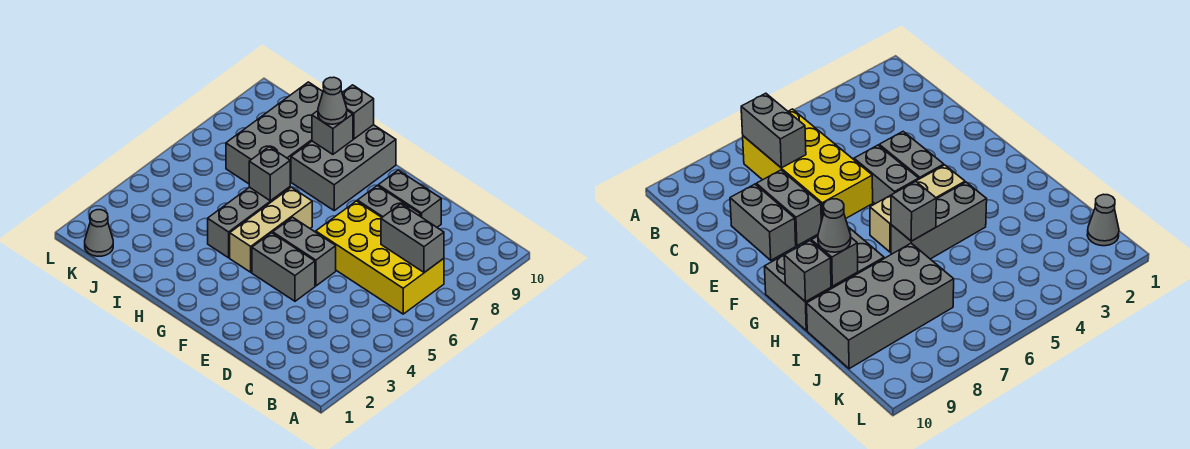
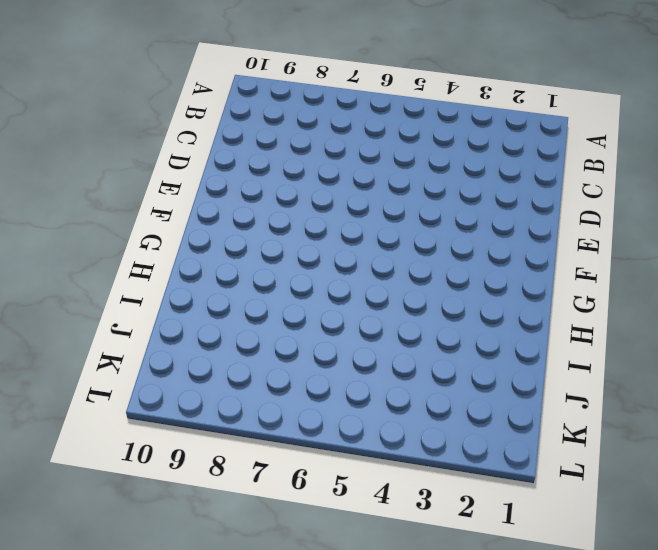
none -> yellow brick B6:E7 level 1
none -> grey brick D8:E8 level 1
none -> grey brick D9:E9 level 1

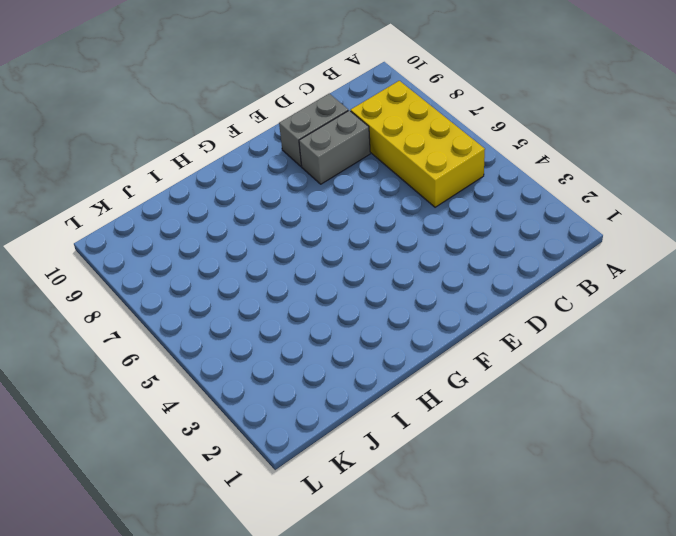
yellow brick B5:C8 level 1 -> yellow brick B6:E7 level 1
none -> grey brick E4:F4 level 1
none -> grey brick E5:F5 level 1
none -> tan brick G4:G6 level 1

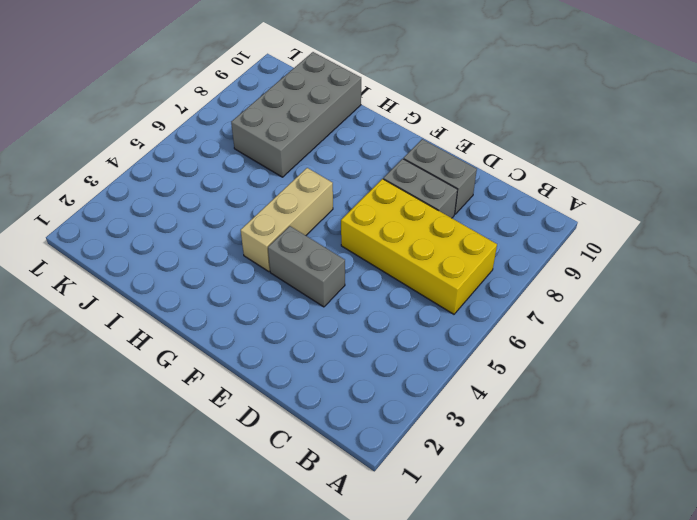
none -> grey brick E5:F5 level 1
none -> grey brick G8:H10 level 1
none -> grey brick H4:H6 level 1

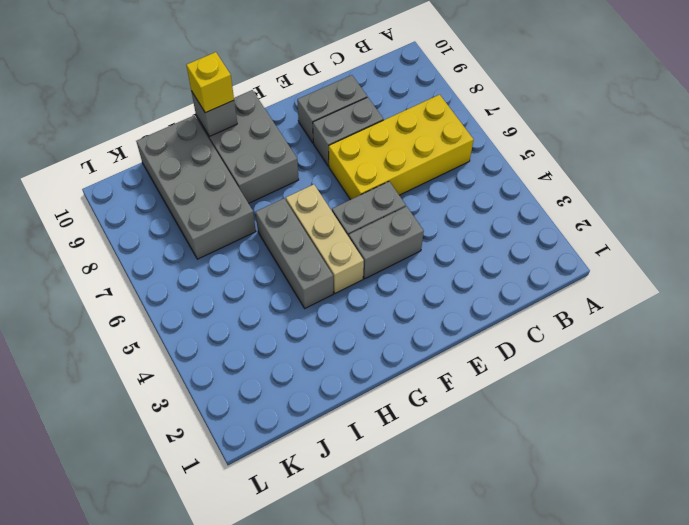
yellow brick H10 level 3 -> none
none -> grey cone K1 level 1
none -> grey brick B7:C7 level 2
none -> grey brick H6 level 2

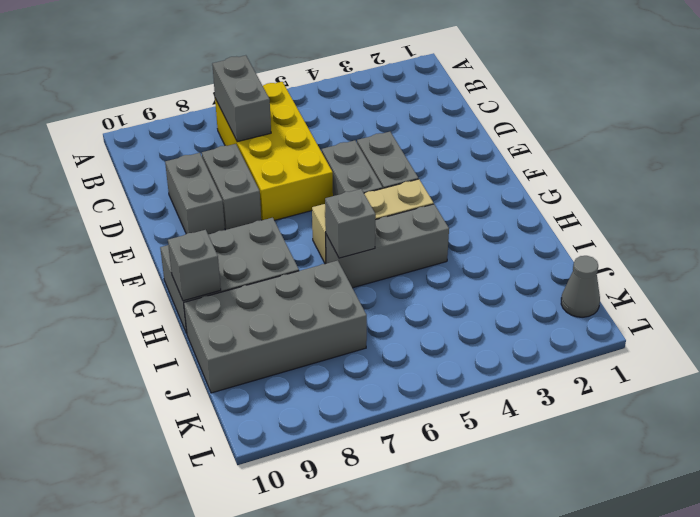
none -> grey brick H9 level 2
none -> grey cone H9 level 3

